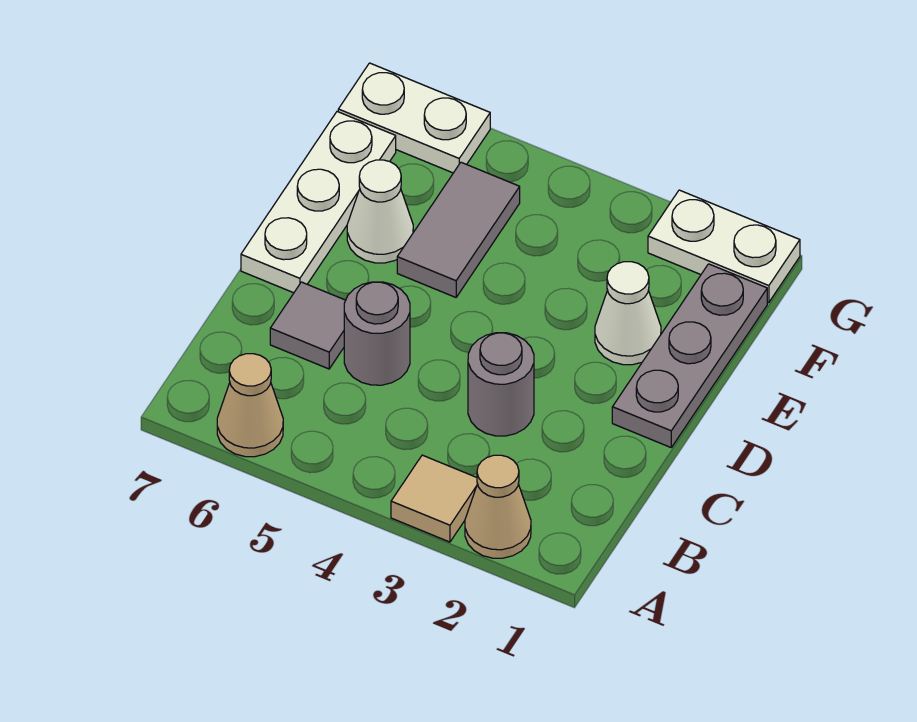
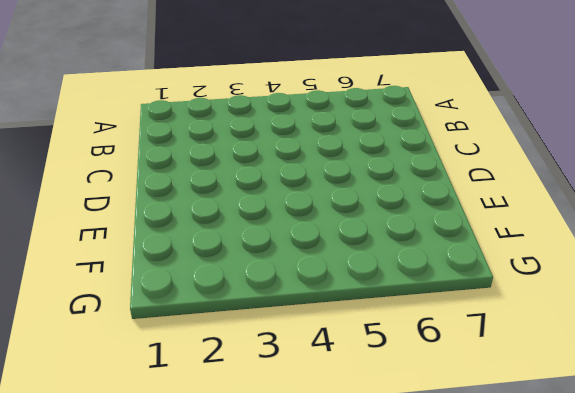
none -> tan cone A2 level 1
none -> tan tile A3 level 1
none -> tan cone A6 level 1

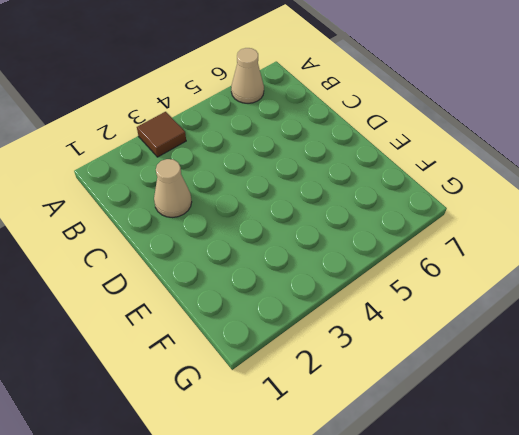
brown tile A3 level 1 -> tan tile A3 level 1
tan cone C2 level 1 -> tan cone A2 level 1
none -> grey round brick C3 level 1
none -> grey round brick C5 level 1
none -> grey tile C6 level 1

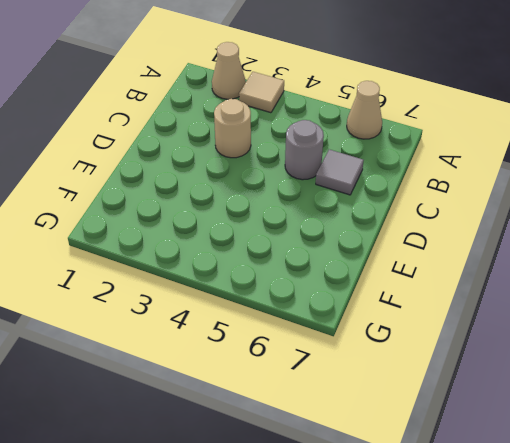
tan round brick C3 level 1 -> grey round brick C3 level 1
none -> grey plate D1:F1 level 1
none -> white plate D7:F7 level 1
none -> white cone E2 level 1

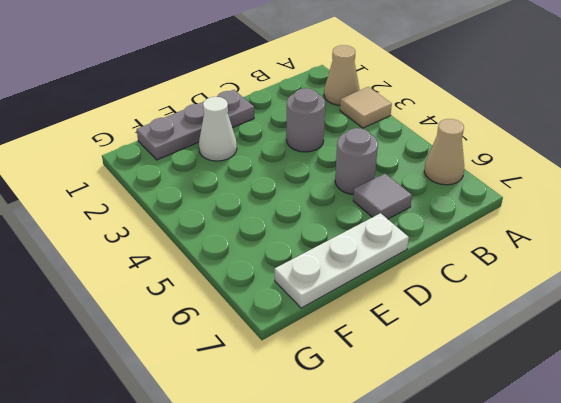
none -> grey tile E5:F5 level 1
none -> white cone E6 level 1
none -> white plate G1:G2 level 1

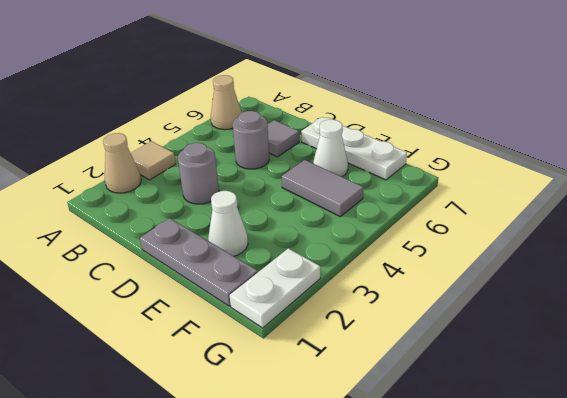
none -> white plate G6:G7 level 1

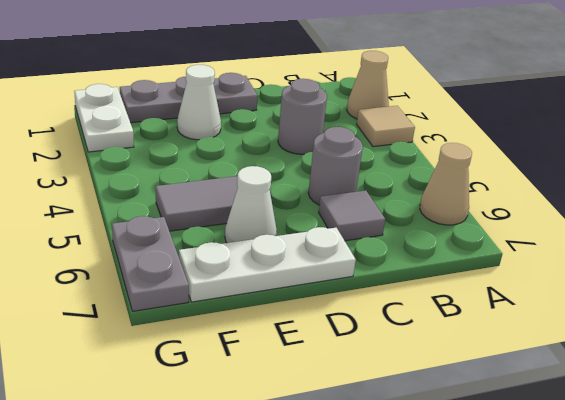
grey plate G6:G7 level 1 -> white plate G6:G7 level 1

